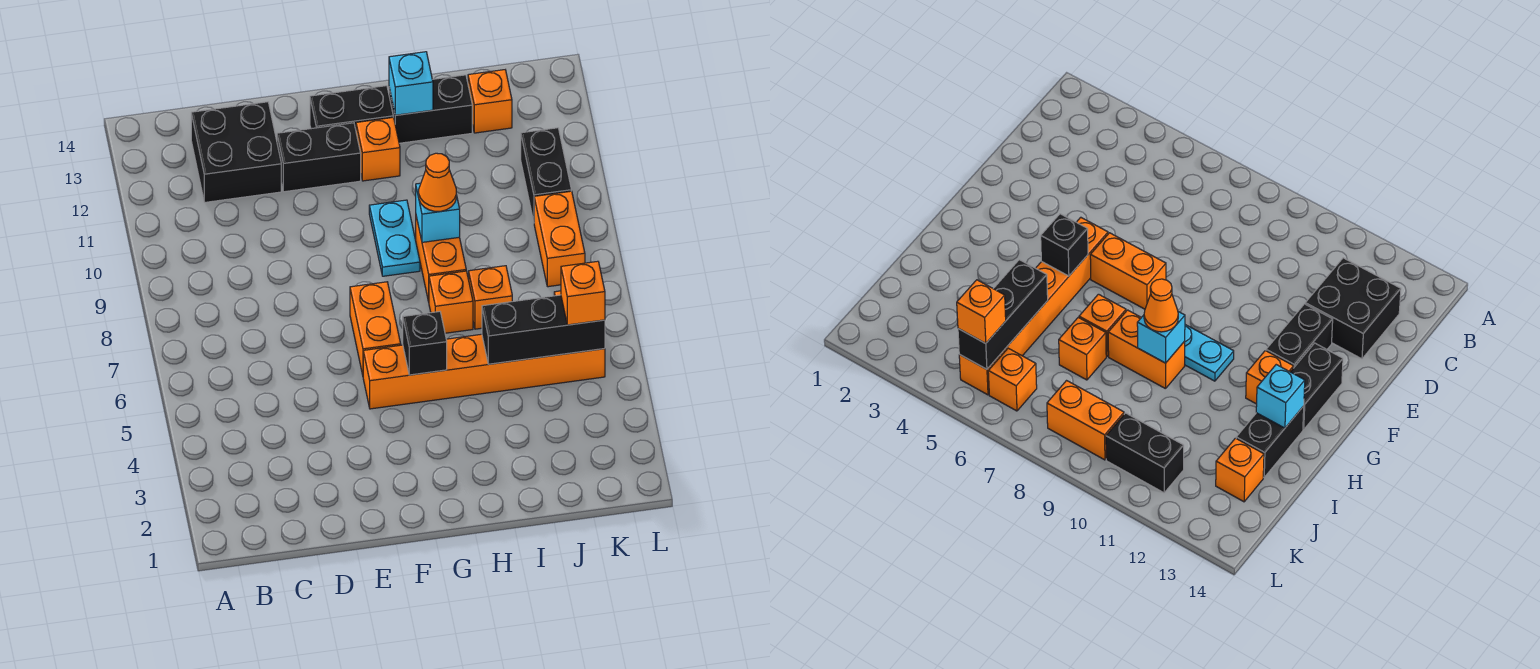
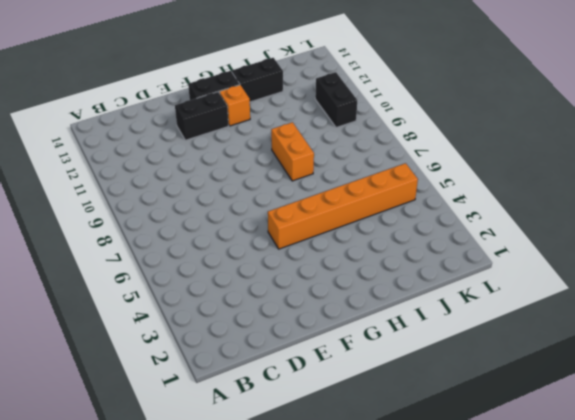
none -> black brick C12:D13 level 1
none -> orange brick F6:F7 level 1
none -> cyan plate G9:G10 level 1

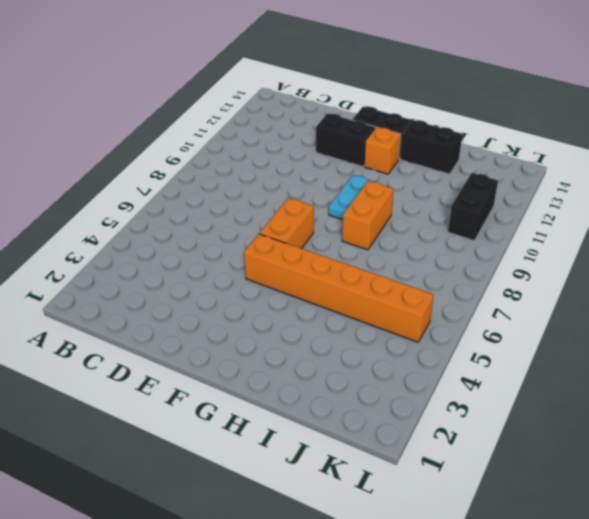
none -> black brick C12:D13 level 1
none -> orange brick H7 level 1
none -> orange brick I7 level 1

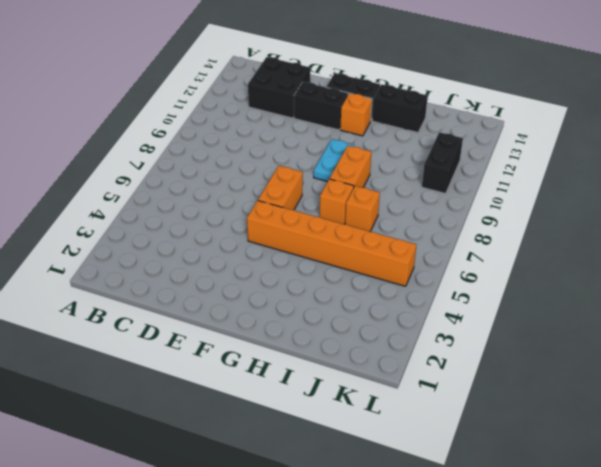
none -> orange brick J13 level 1
none -> orange brick K6 level 1
none -> orange brick K8:K9 level 1

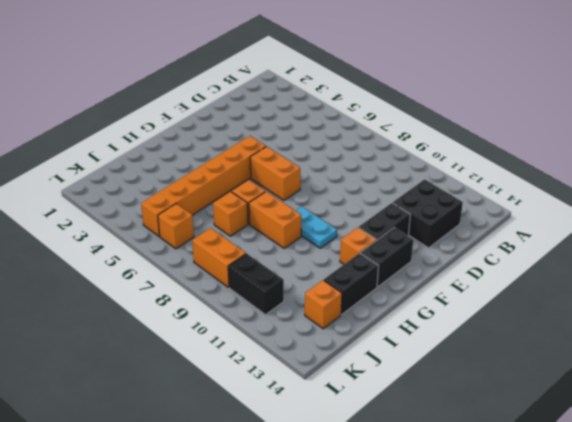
none -> black brick G5 level 2
none -> cyan brick H9 level 2
none -> cyan brick H13 level 2

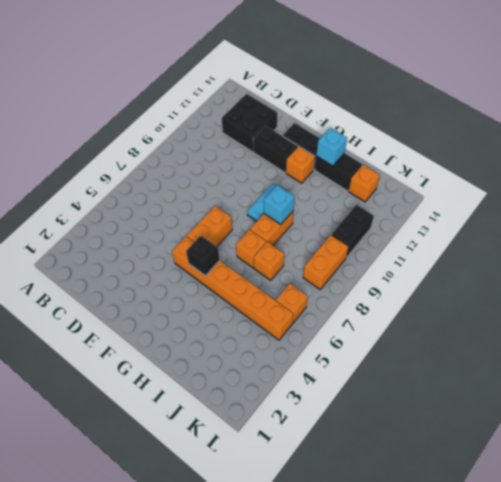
none -> black brick I5:K5 level 2
none -> orange cone H9 level 3
none -> orange brick K5 level 3

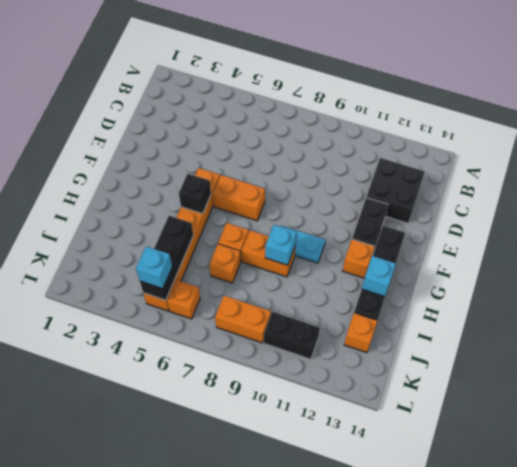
cyan brick K5 level 3 -> orange brick K5 level 3
none -> orange cone H9 level 3

